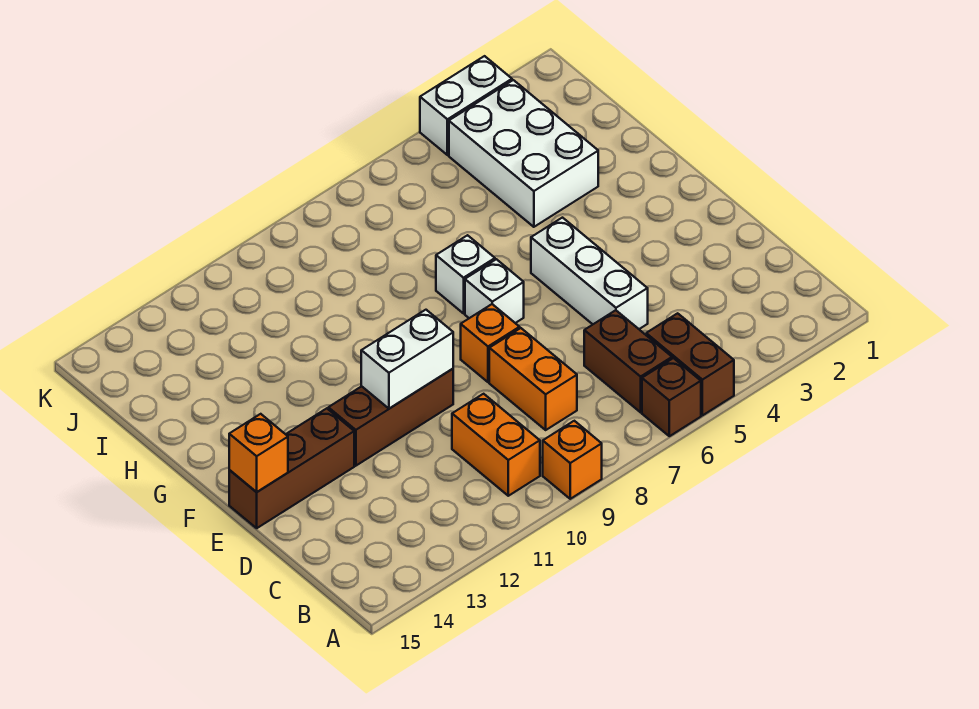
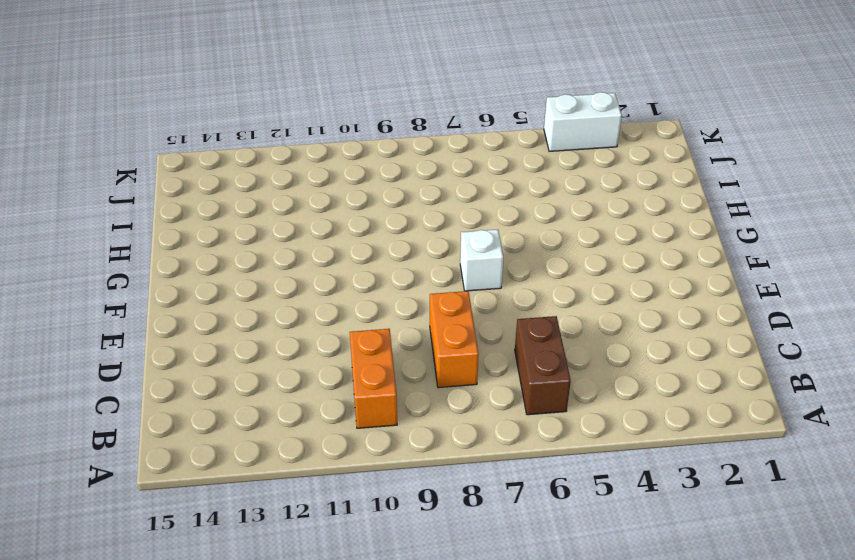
none -> brown brick A5:B5 level 1
none -> brown brick A6 level 1
none -> orange brick A9 level 1

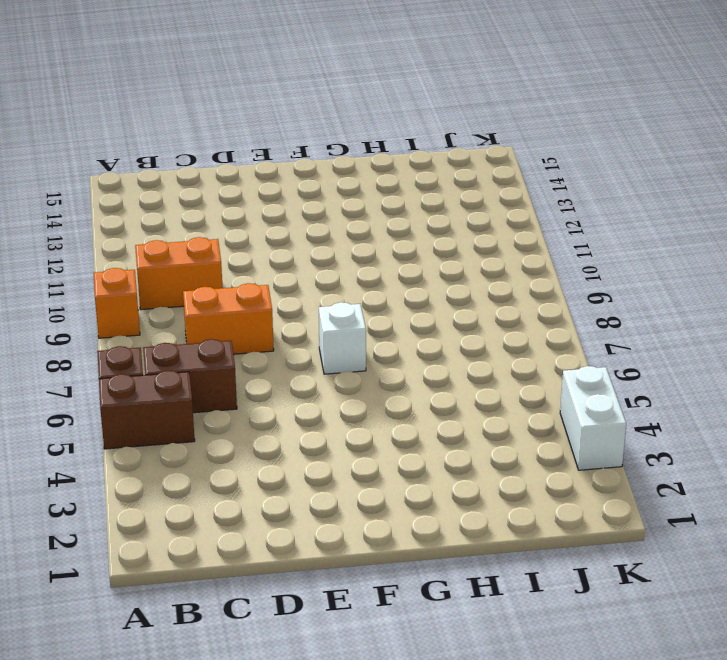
none -> white brick D5:F5 level 1
none -> orange brick E8 level 1
none -> brown brick E10:E12 level 1

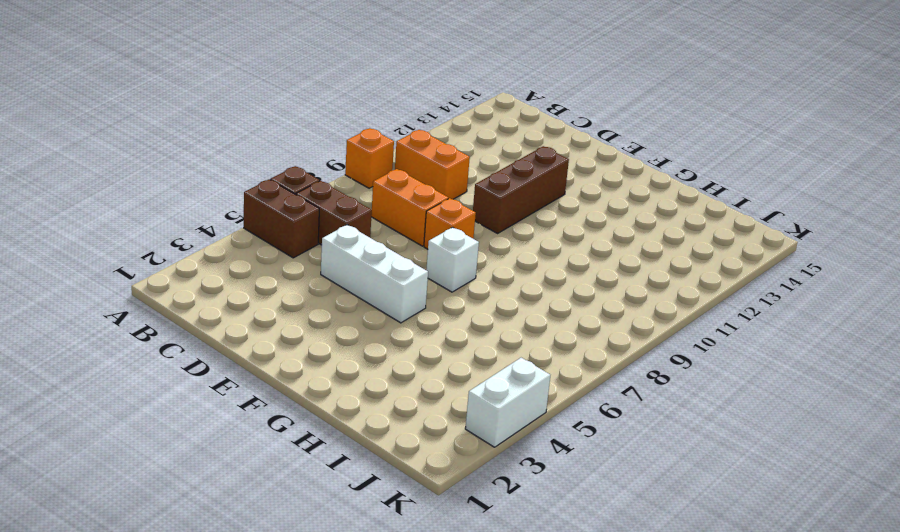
none -> brown brick E13:E15 level 1
none -> white brick G7 level 1
none -> white brick H3:J4 level 1

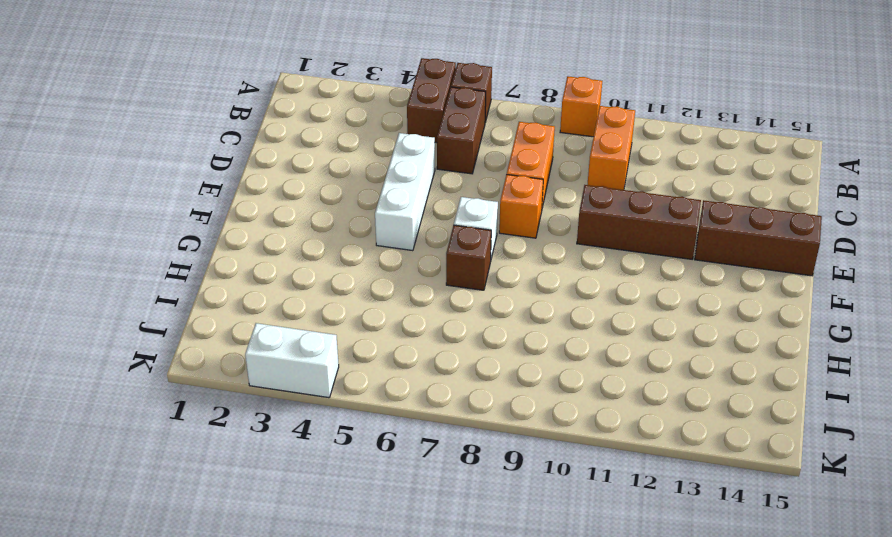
brown brick G7 level 1 -> white brick G7 level 1
none -> white brick H3:J4 level 1
none -> white brick E10:E11 level 2
none -> orange brick E15 level 2

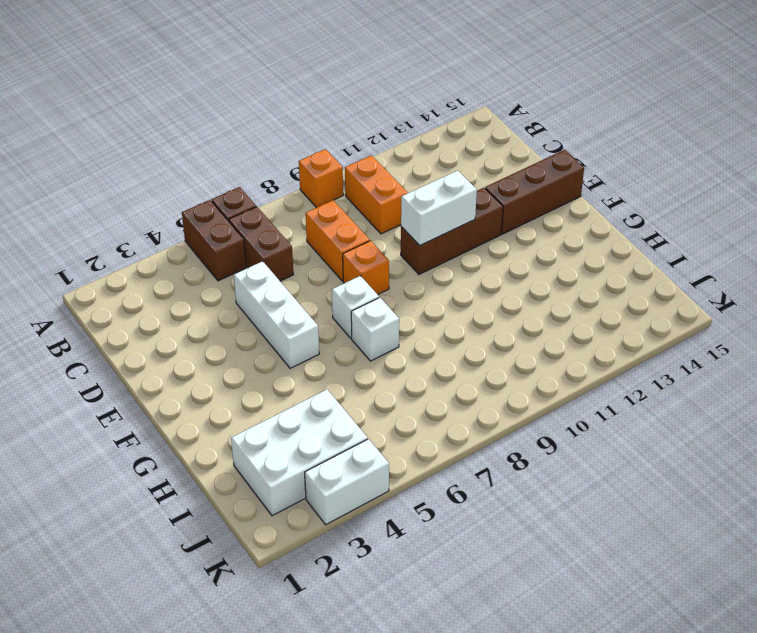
white brick I2:J4 level 1 -> white brick H3:J4 level 1
none -> orange brick E15 level 2

